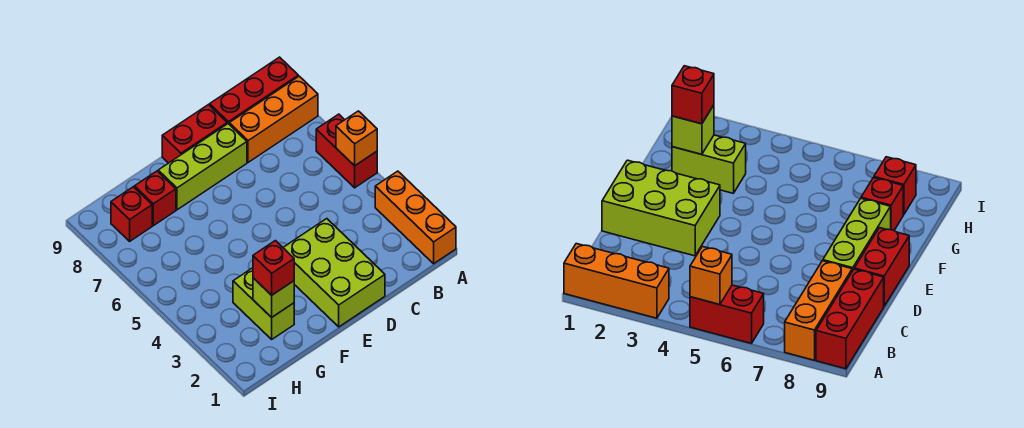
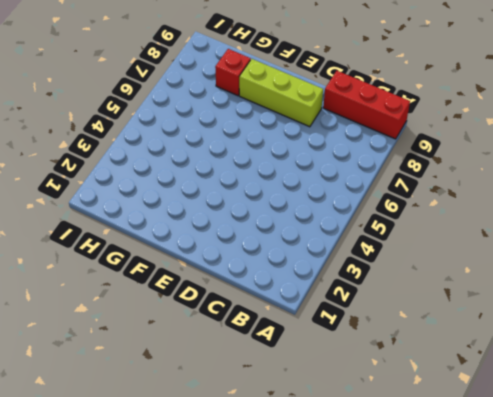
none -> orange brick A1:A3 level 1
none -> red brick A5:A6 level 1
none -> orange brick A8:C8 level 1

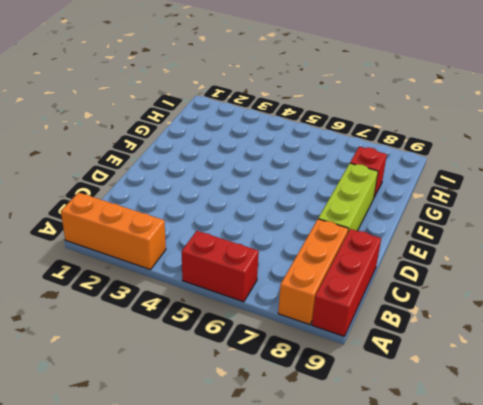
none -> lime brick D1:E3 level 1
none -> red brick D9:E9 level 1
none -> lime brick G2:G3 level 1

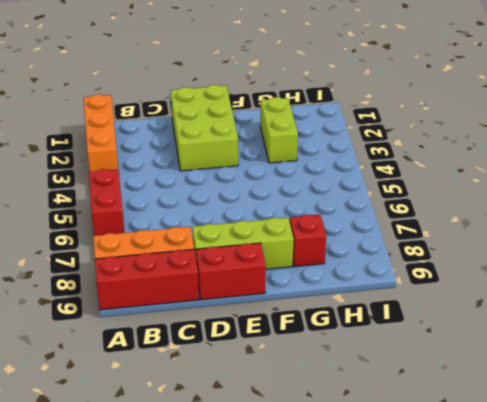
none -> red brick H8 level 1
none -> orange brick A5 level 2
none -> lime brick G2 level 2

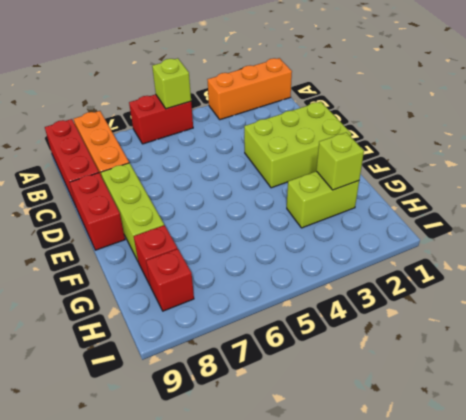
lime brick A5 level 2 -> orange brick A5 level 2
none -> red brick G2 level 3

